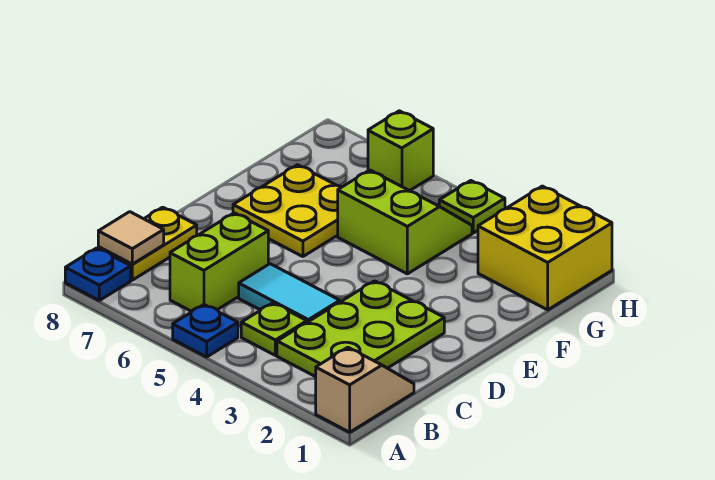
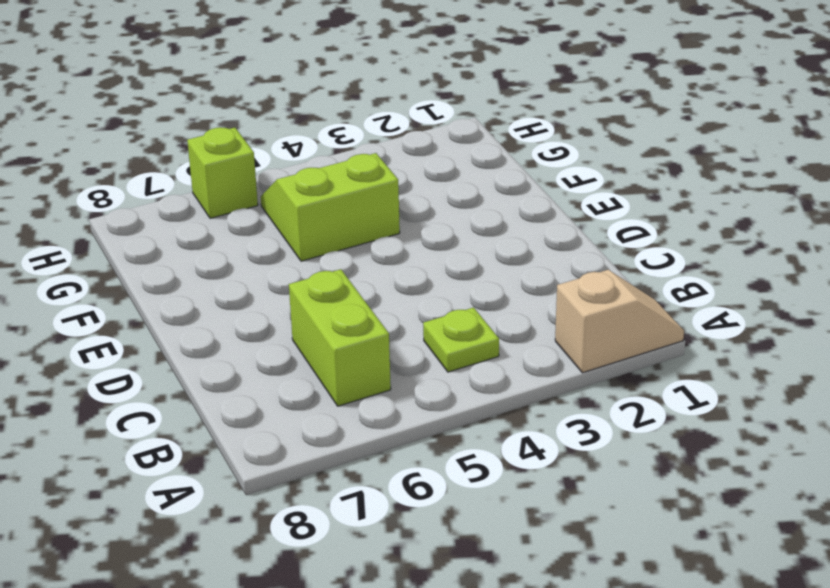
tan slope A1:A2 level 1 top 2 -> tan slope A1:B1 level 1 top A
none -> blue plate A5 level 1
none -> blue plate A8 level 1
none -> lime plate B2:D3 level 1

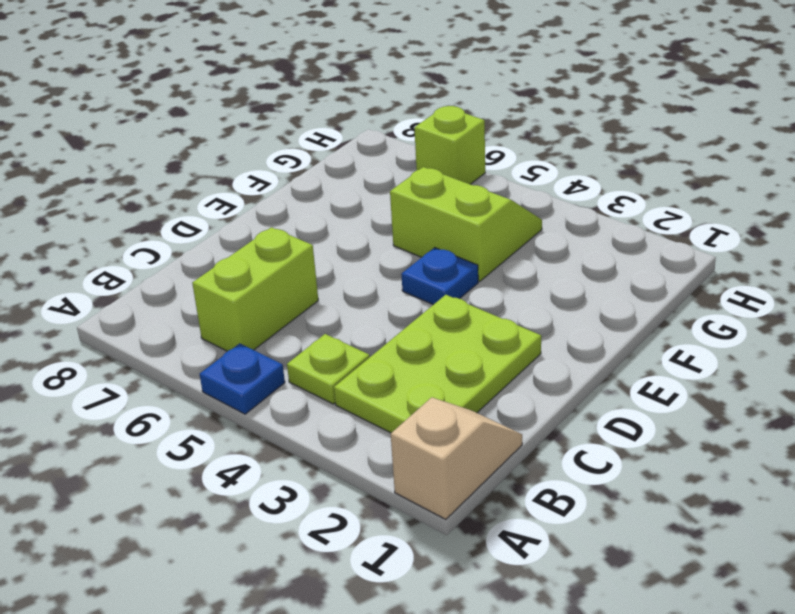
blue plate E4 level 1 -> blue plate A8 level 1
none -> yellow plate B8:C8 level 1
none -> cyan tile C4:C5 level 1
none -> yellow plate E6:F7 level 1

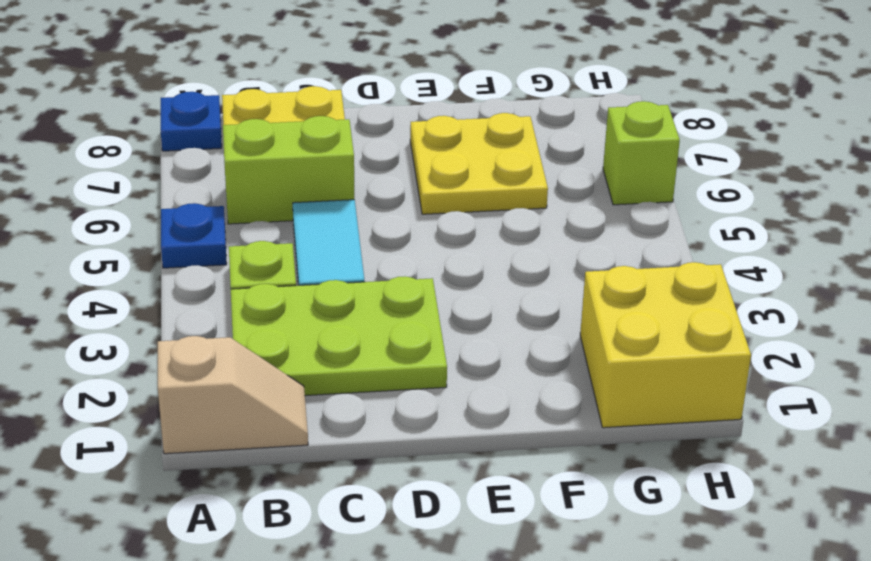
none -> lime slope F4:G5 level 1 top F
none -> lime plate H4 level 1
none -> tan tile B8 level 2

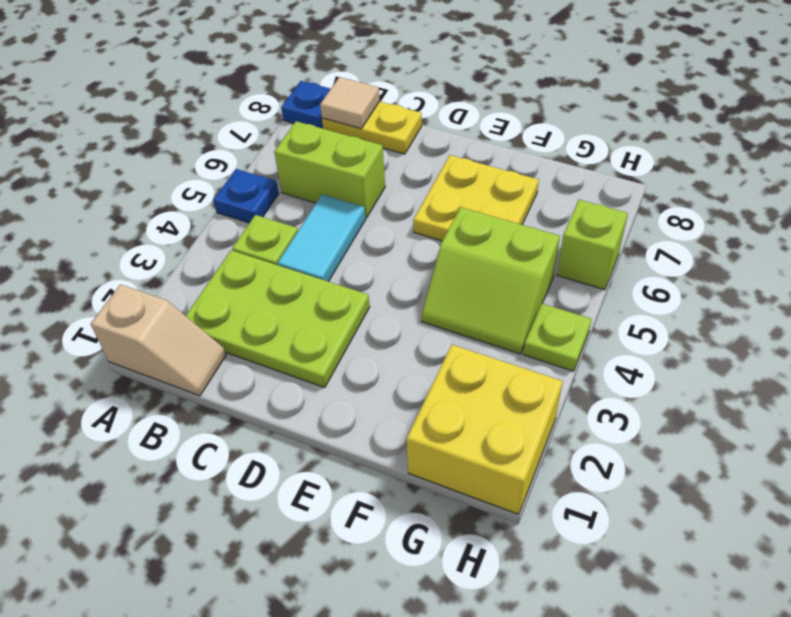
lime slope F4:G5 level 1 top 5 -> lime slope F4:G5 level 1 top F

